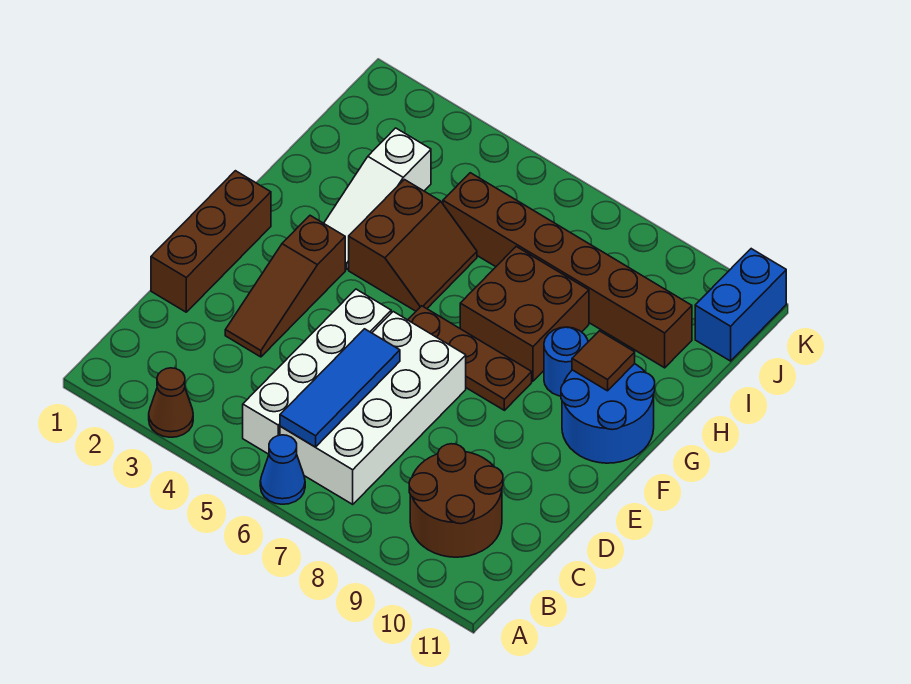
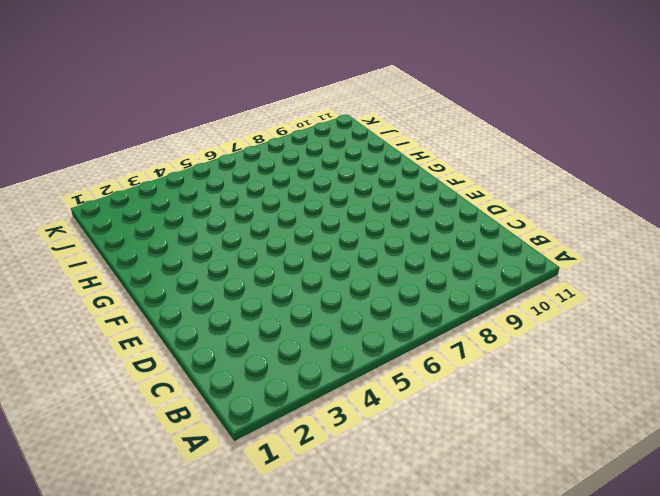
none -> brown cone A3 level 1
none -> blue cone A6 level 1
none -> white brick B5:E5 level 1

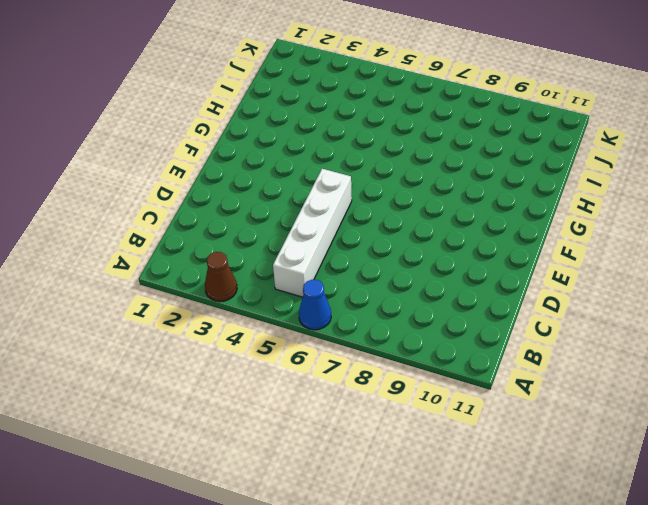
none -> white brick B6:E7 level 1
none -> brown round brick B9:C10 level 1
none -> brown brick D1:F1 level 1

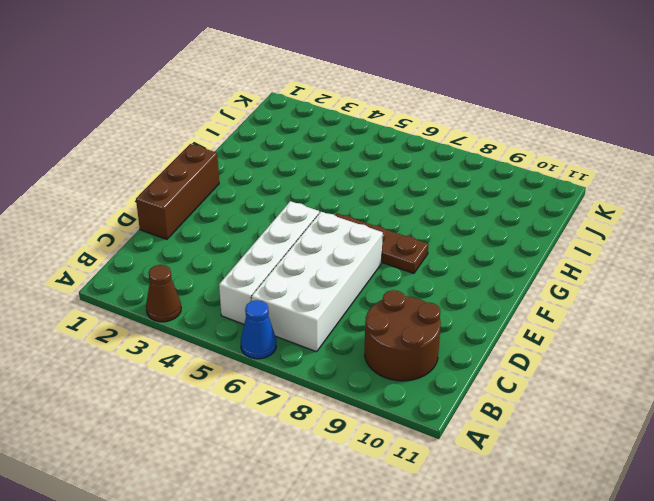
none -> brown slope D3:F3 level 1 top F
none -> blue round brick F10:G11 level 1
none -> white slope G3:I3 level 1 top I

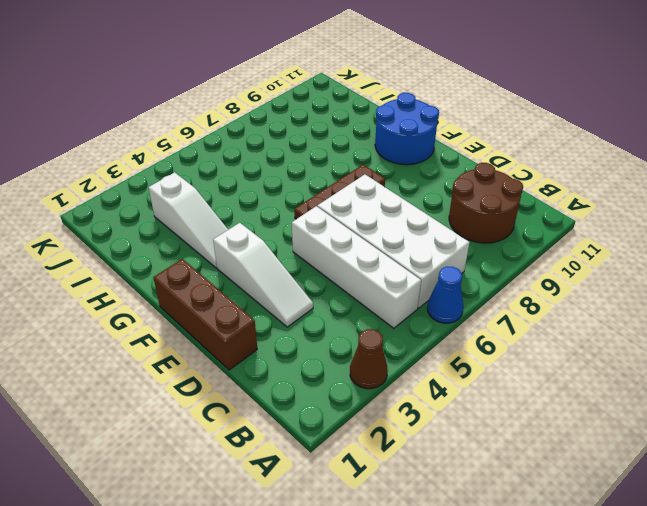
white slope D3:F3 level 1 top F -> brown slope D3:F3 level 1 top F
none -> brown slope G4:H5 level 1 top 4
none -> brown brick G7:H8 level 1
none -> blue round brick G9 level 1

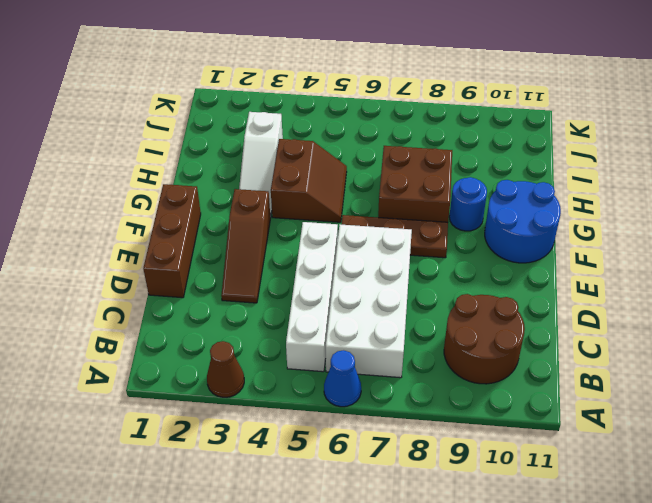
none -> brown brick I5:I10 level 1
none -> blue brick J11:K11 level 1
none -> blue tile B6:D6 level 2

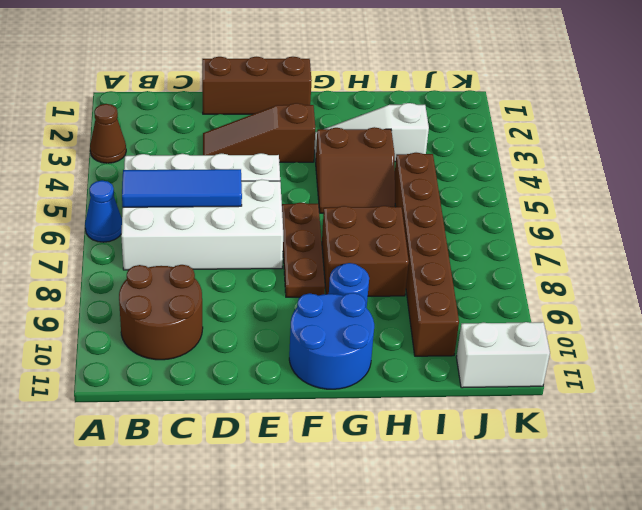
white brick J11:K11 level 1 -> blue brick J11:K11 level 1
none -> brown tile G10 level 2

